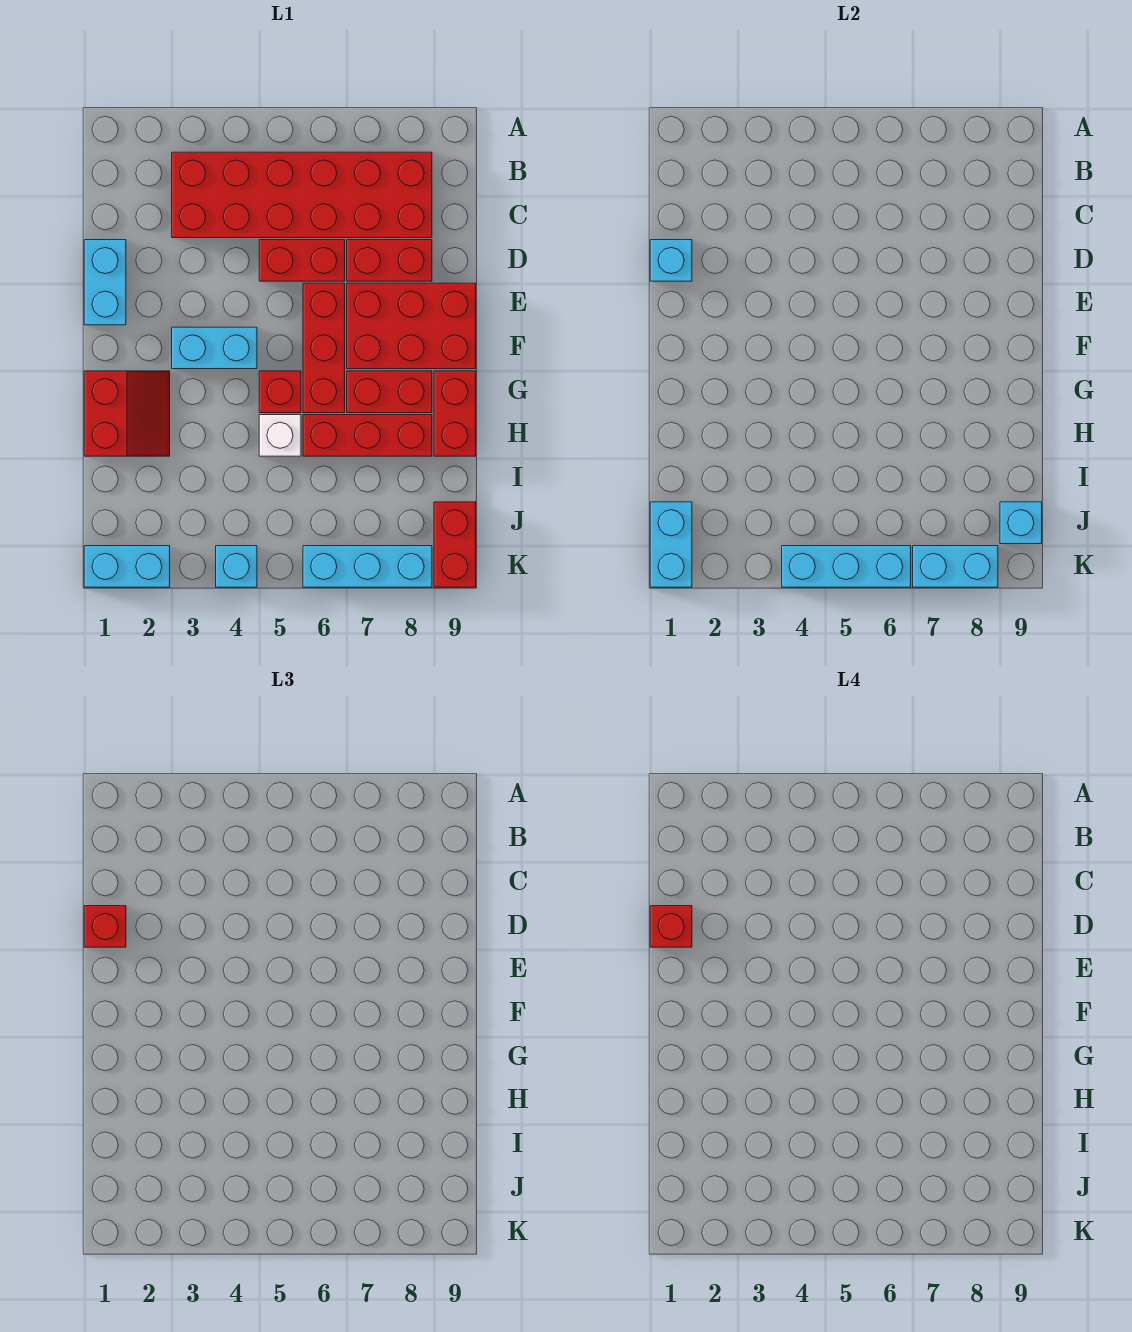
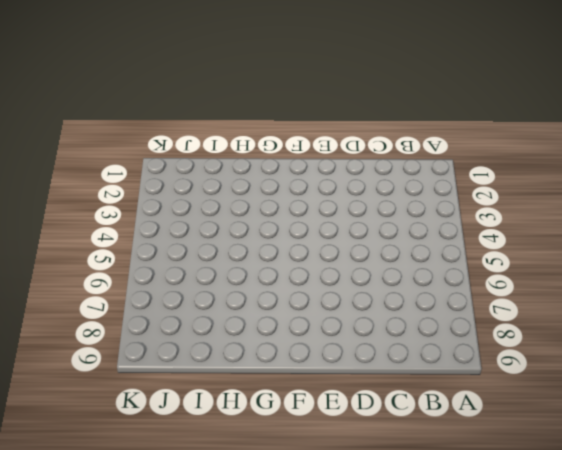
none -> red brick B3:C8 level 1
none -> cyan brick D1:E1 level 1
none -> red brick D5:D6 level 1

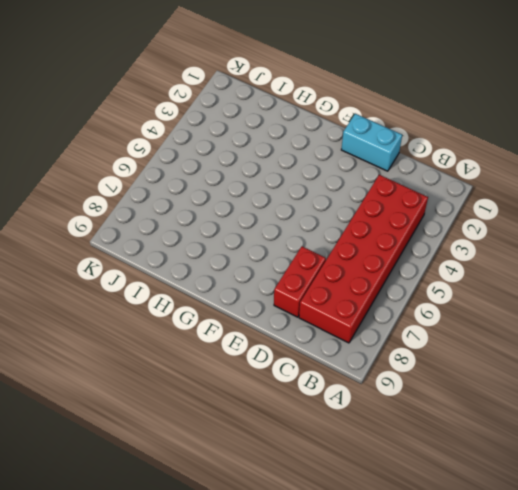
none -> red brick D5:D6 level 1
none -> red brick E6:G6 level 1
none -> red brick E7:F9 level 1

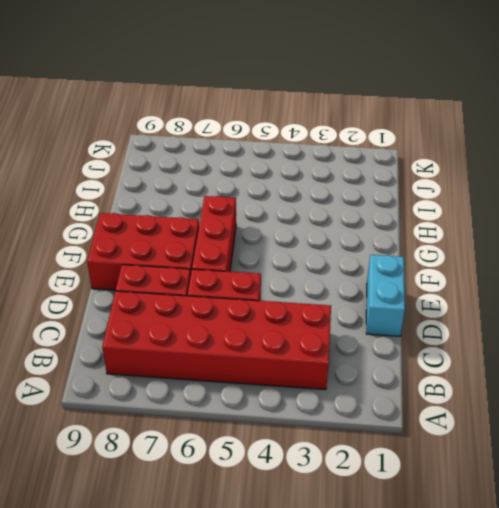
none -> cyan brick F3:F4 level 1
none -> red slope G1:H2 level 1 top 1
none -> red brick G5 level 1

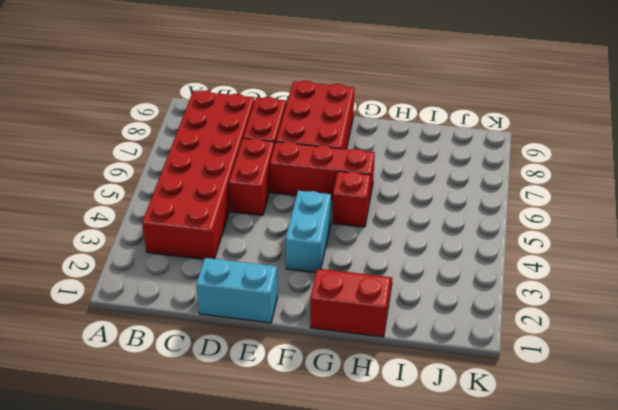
none -> red brick G7:G8 level 1
none -> red brick G9:H9 level 1
none -> white brick H5 level 1

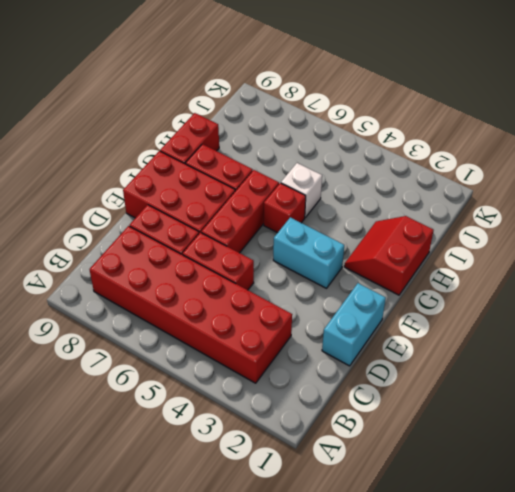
none -> red brick H6:H8 level 1
none -> red brick J9:K9 level 1
none -> cyan brick K1:K2 level 1

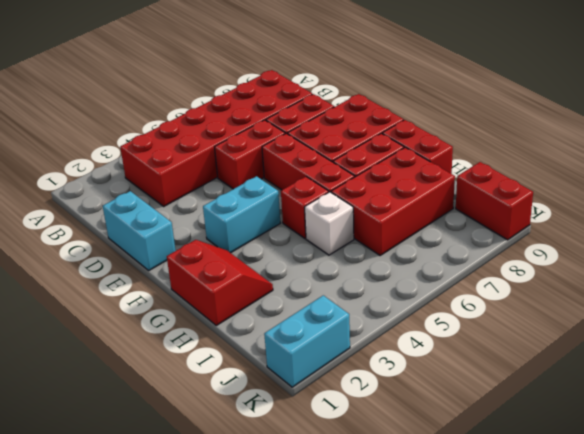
red brick H6:I8 level 1 -> red brick H6:H8 level 1
none -> cyan brick K4 level 1
none -> cyan brick K6:K8 level 1
none -> cyan brick D1 level 2

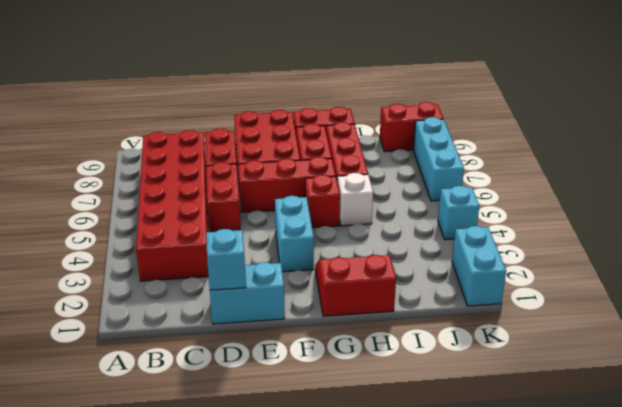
none -> cyan brick J1:K1 level 2
none -> cyan brick J9 level 2
none -> cyan brick K4:K6 level 2

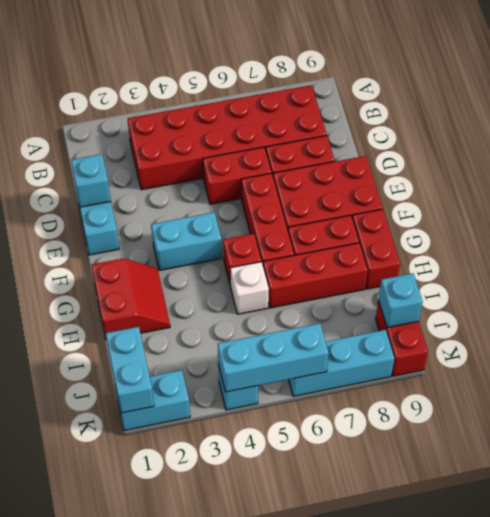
none -> cyan brick K7:K8 level 2
none -> red brick D1 level 3
none -> red brick D1 level 4

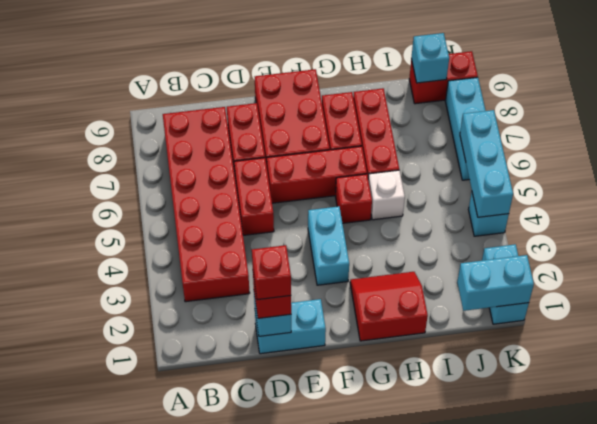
none -> red brick G9:H9 level 1
none -> cyan brick K7:K8 level 2

